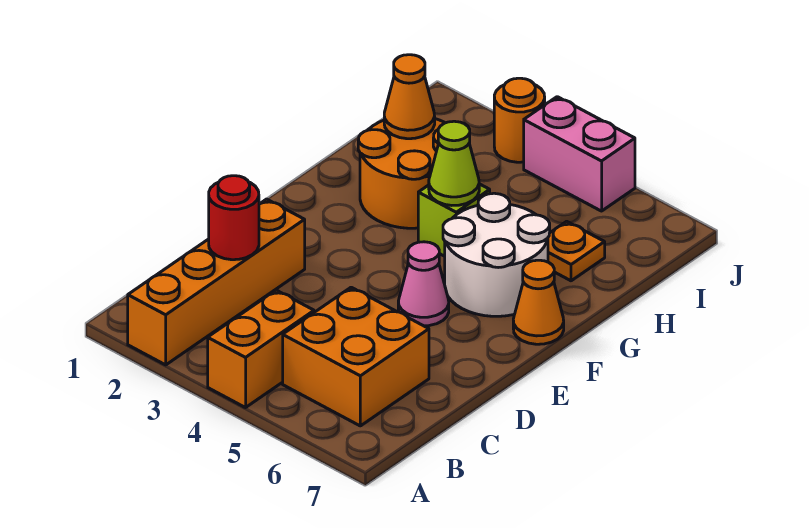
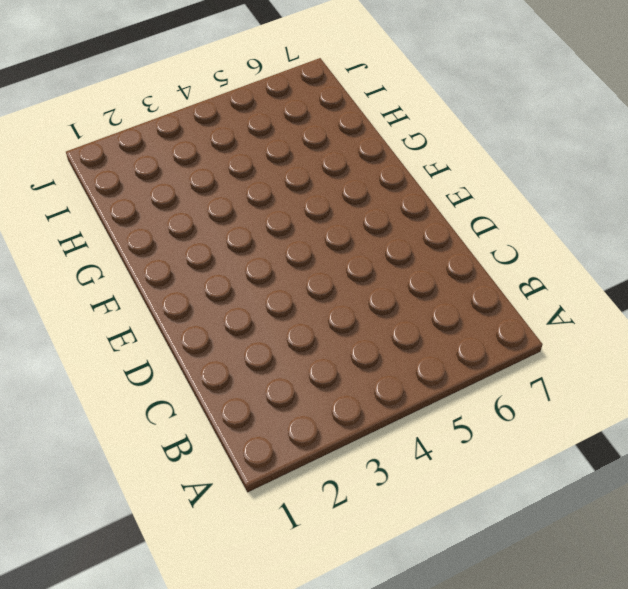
none -> orange brick A2:D2 level 1
none -> orange brick A4:B4 level 1
none -> orange brick B5:C6 level 1

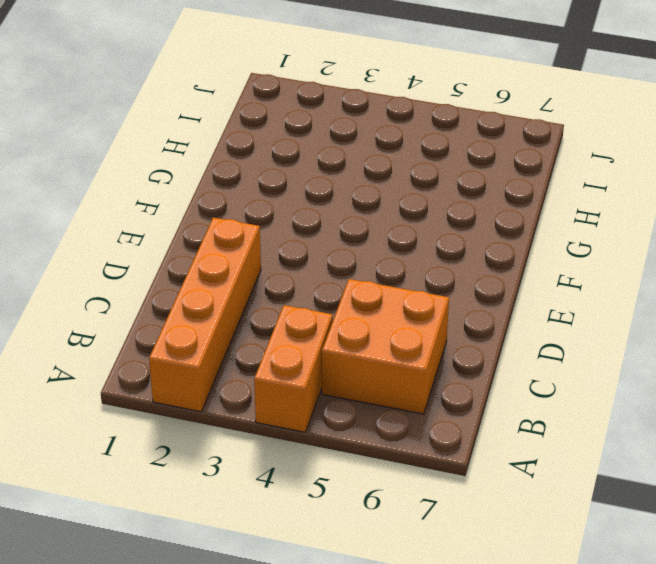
none -> pink cone E5 level 1
none -> white round brick F5:G6 level 1
none -> orange cone F7 level 1

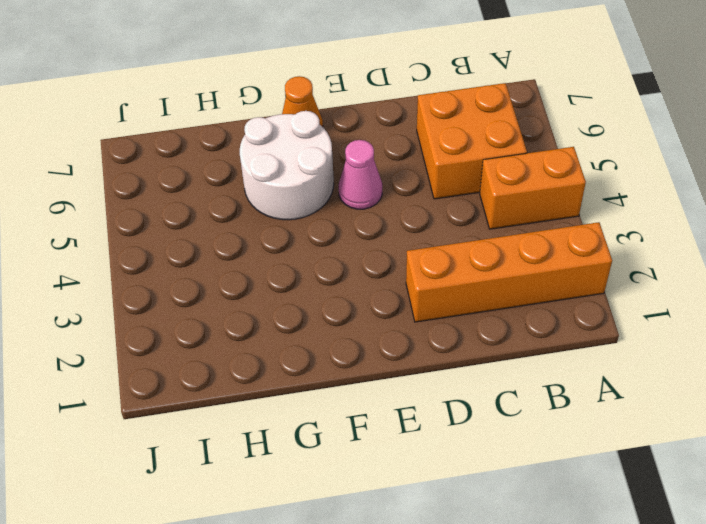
none -> orange round brick G2:H3 level 1
none -> lime brick G4 level 1
none -> orange plate H6 level 1

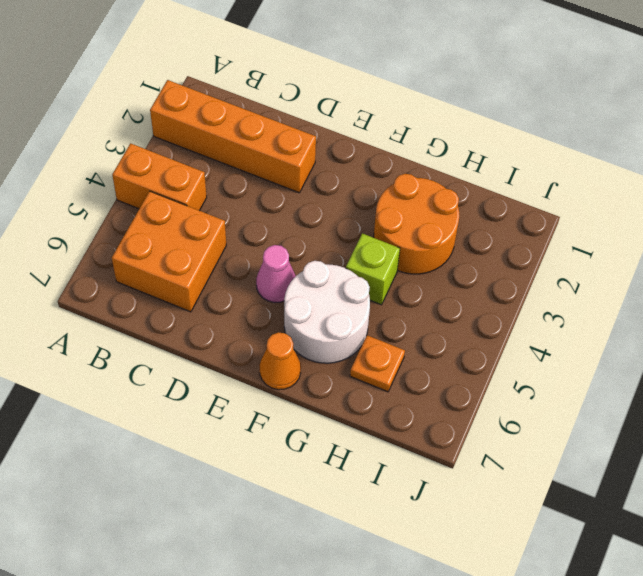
none -> orange round brick J3 level 1
none -> pink brick J4:J5 level 1
none -> red round brick C2 level 2

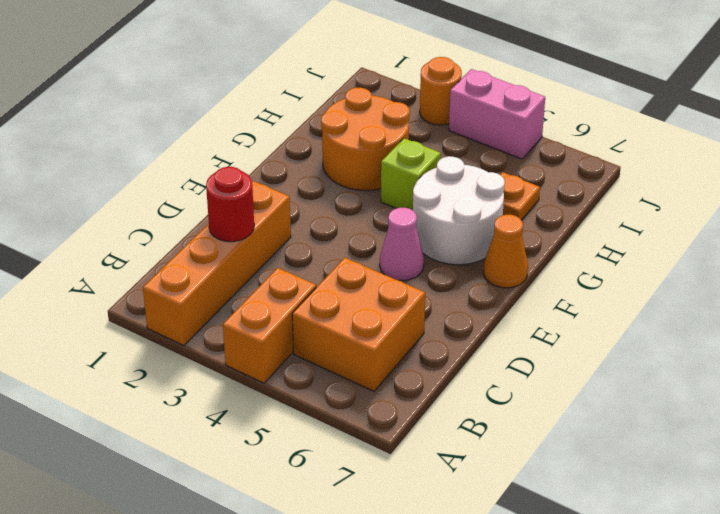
none -> lime cone G4 level 2
none -> orange cone H2 level 2

